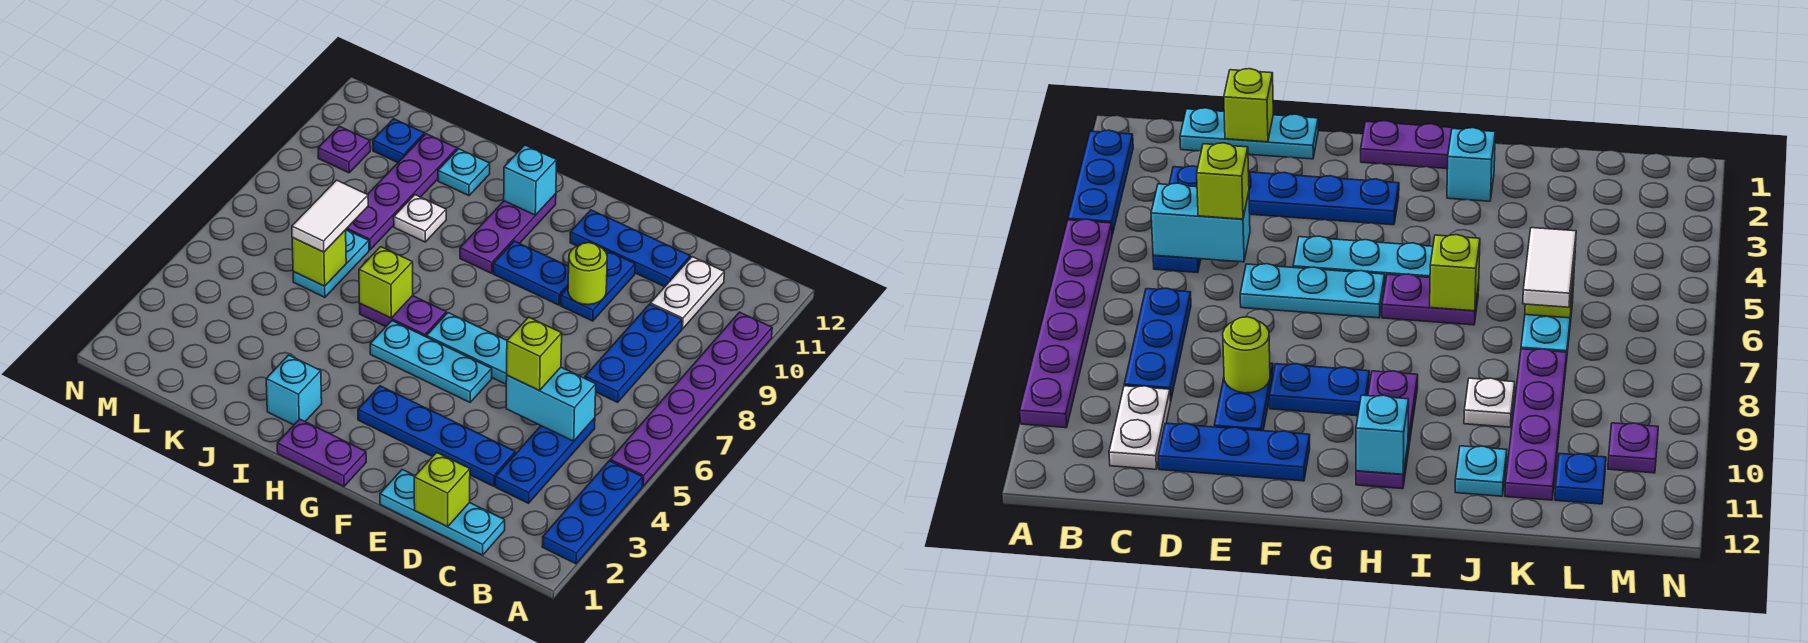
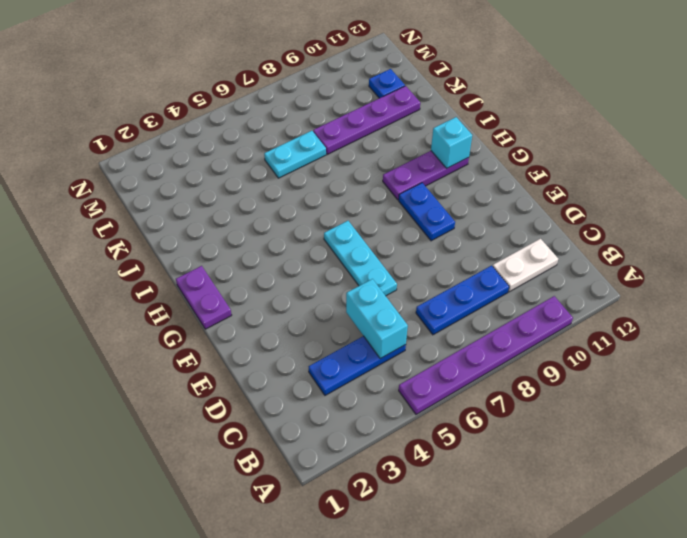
none -> blue plate A2:A4 level 1
none -> cyan plate C1:E1 level 1
none -> blue plate D3:G3 level 1
none -> blue plate D11:F11 level 1

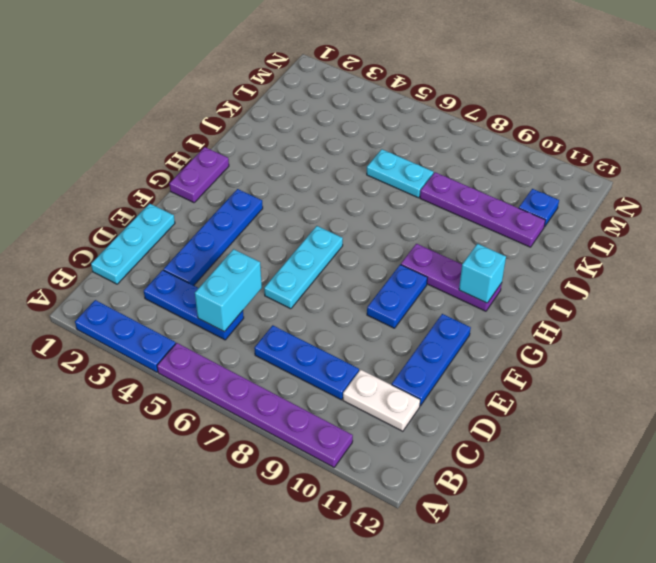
none -> blue plate E9:E10 level 1
none -> cyan plate F5:H5 level 1
none -> purple plate H6:I6 level 1
none -> cyan brick I2 level 1

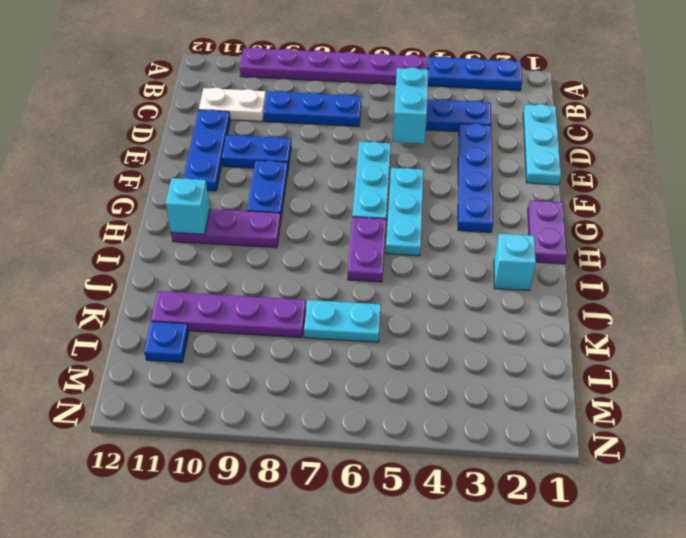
none -> white plate J9 level 1
none -> cyan plate J11 level 1
none -> purple plate M10 level 1
none -> lime brick D1 level 2

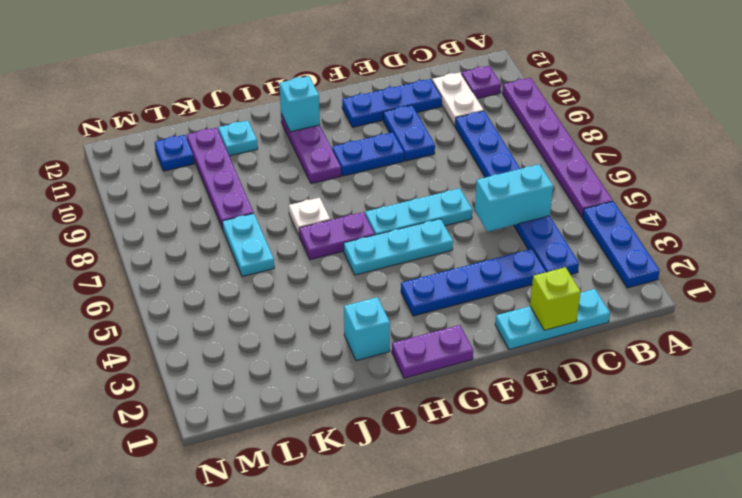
purple plate B11 level 1 -> purple plate M10 level 1
white plate I7 level 1 -> white plate J9 level 1
none -> lime round brick E9 level 2
none -> lime brick I6 level 2
none -> lime brick K6 level 2
none -> lime brick D5 level 3

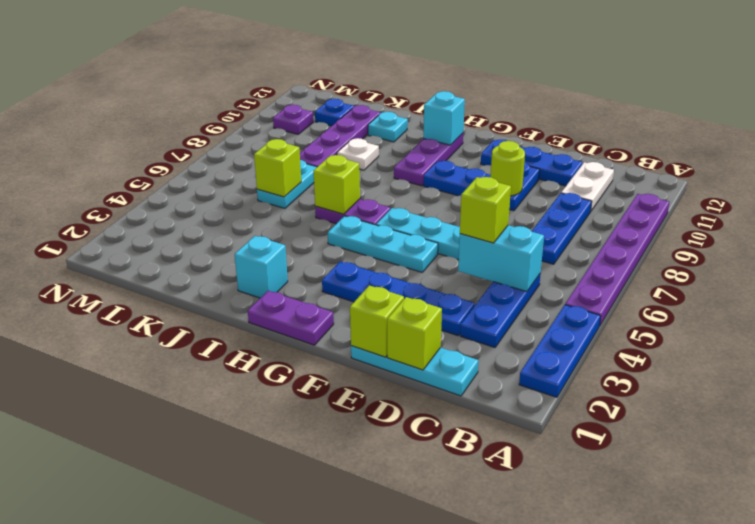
lime brick E1 level 2 -> none
none -> white tile K6:K7 level 3

